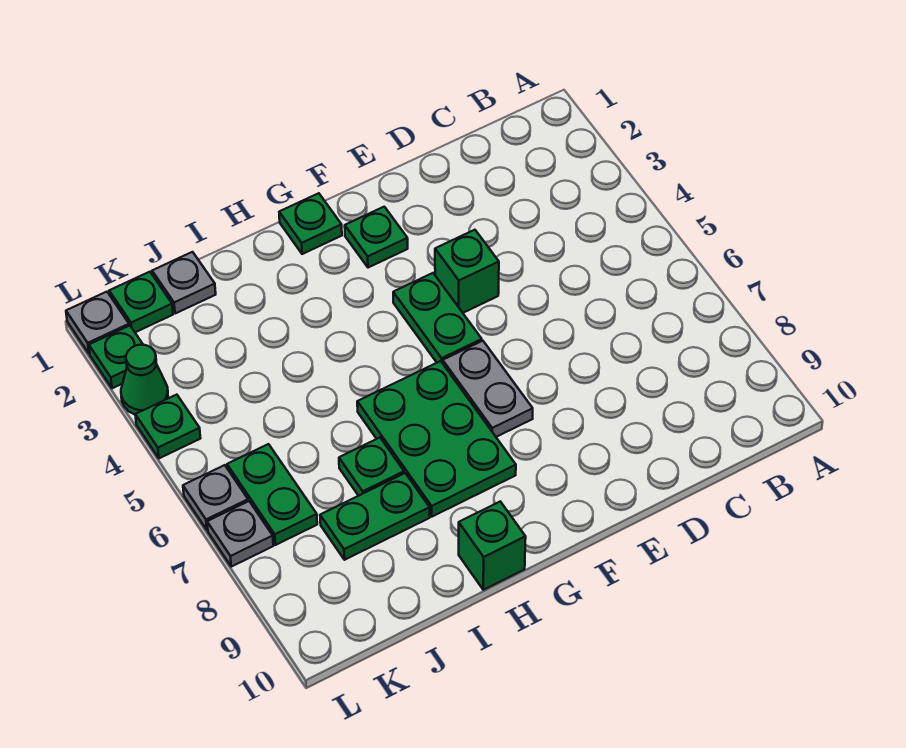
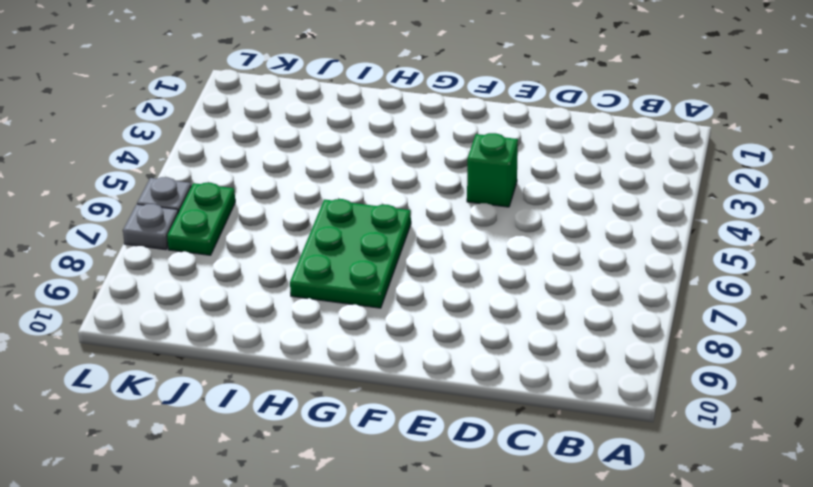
none -> green plate F2 level 1
none -> green plate F4:F5 level 1
none -> grey plate F6:F7 level 1

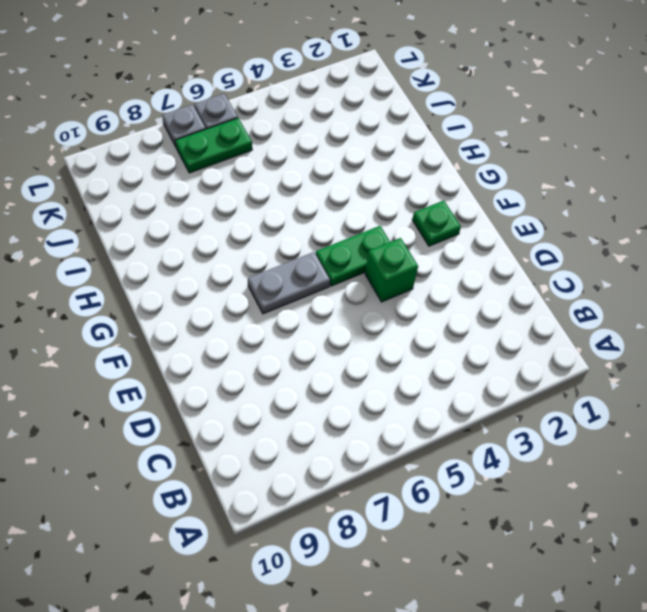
none -> green plate G1 level 1
none -> green plate G6:H8 level 1
none -> green brick H10 level 1

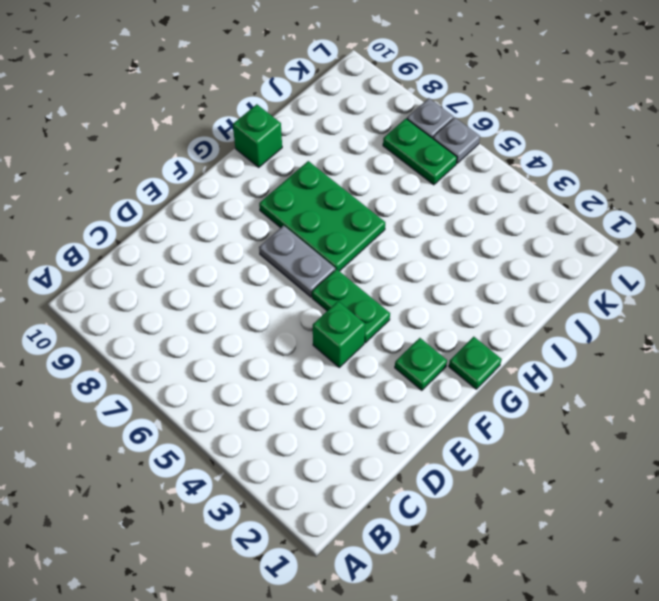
none -> green plate I7 level 1
none -> green plate I8:J8 level 1
none -> grey plate J1 level 1

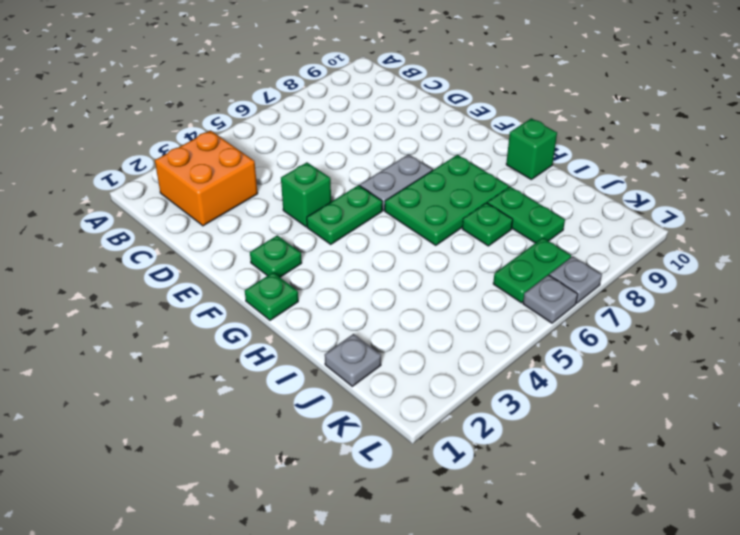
orange brick B2:C3 level 1 -> none
none -> green plate K1 level 1
none -> grey plate L1 level 1
none -> green plate L2 level 1

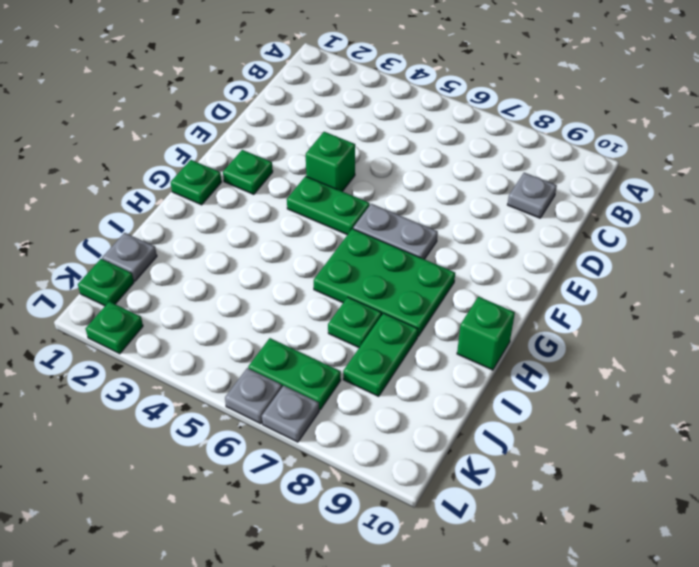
grey plate C9 level 1 -> grey plate L1 level 1
none -> green cone L3 level 1
none -> green plate L4 level 1

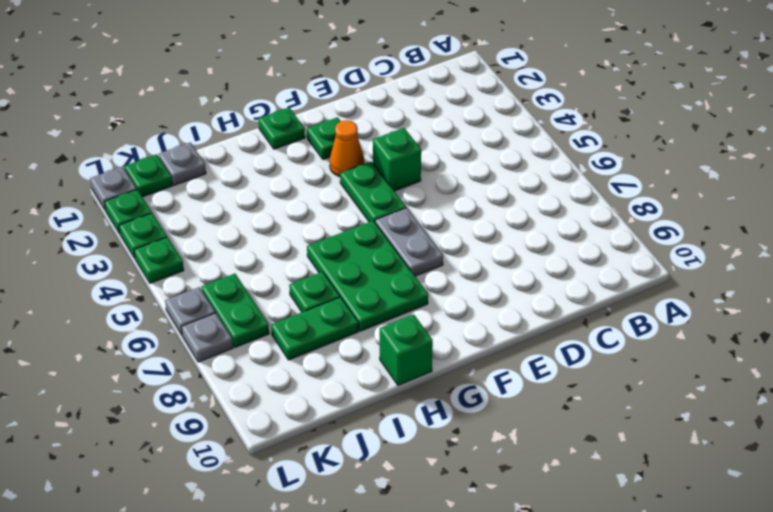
orange cone F3 level 1 -> none
green plate L3 level 1 -> green cone L3 level 1

